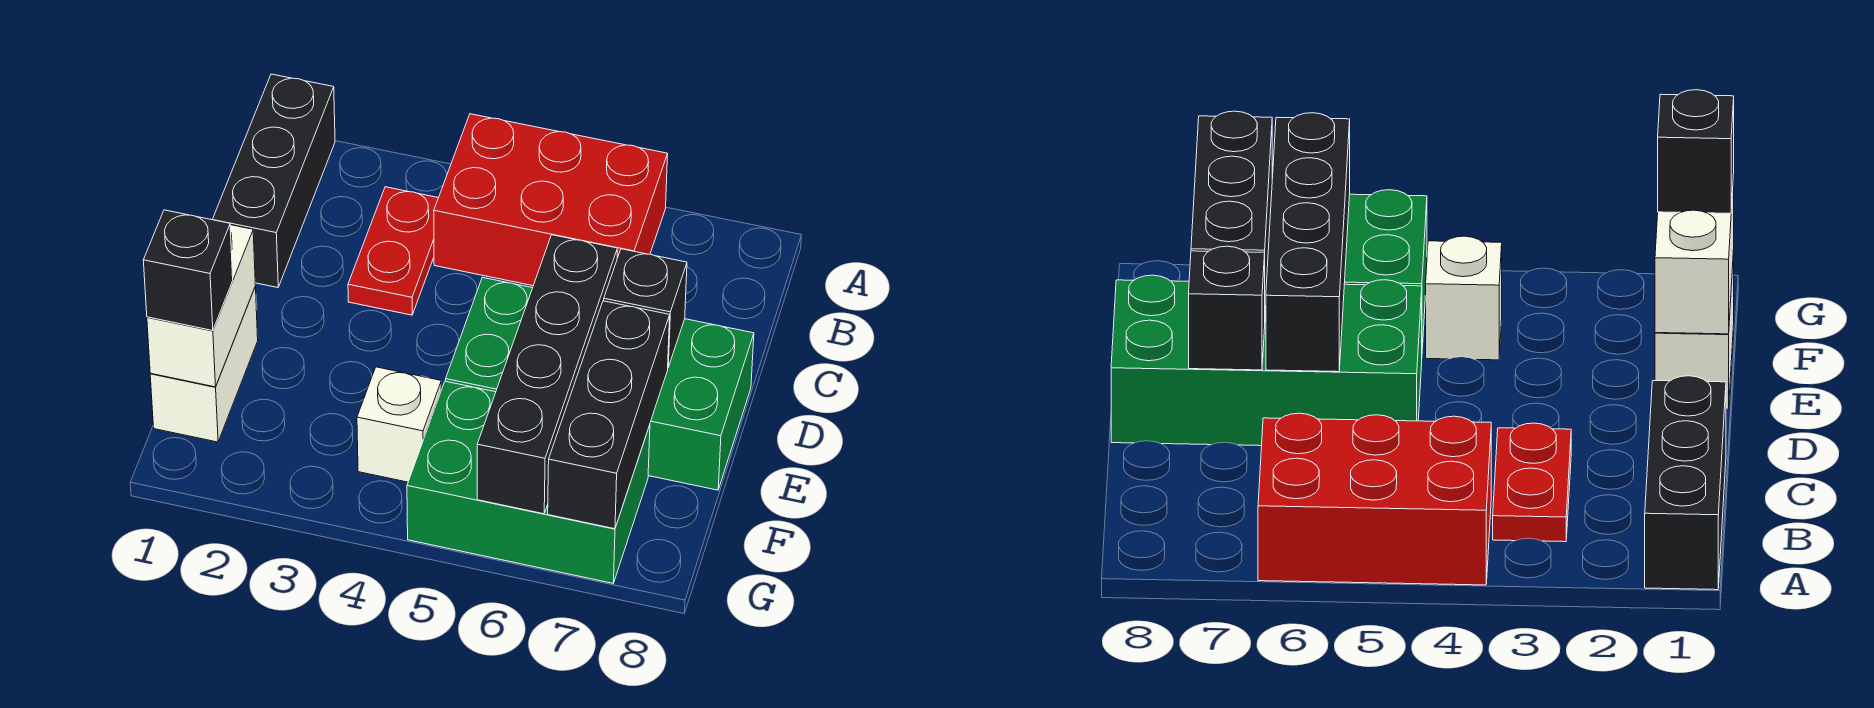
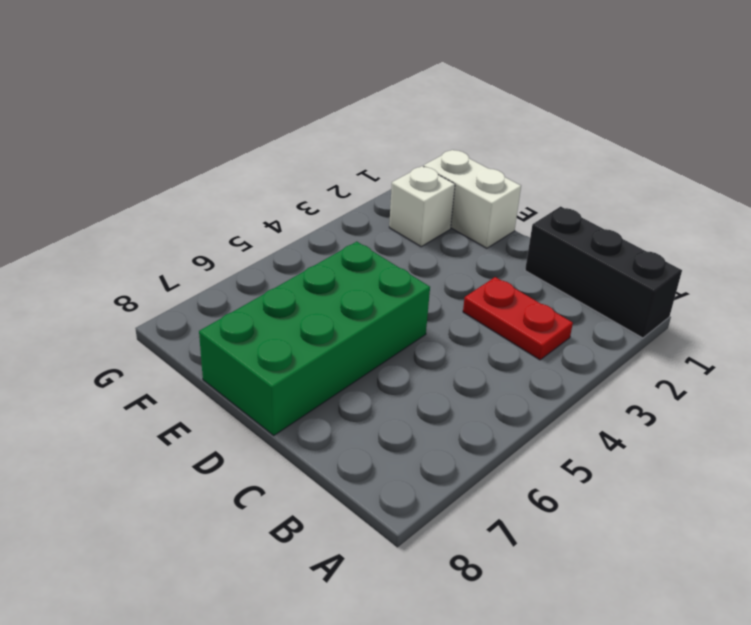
white brick F2 level 1 -> white brick F4 level 1
none -> red brick A4:B6 level 1
none -> green brick F5:G7 level 1
none -> black brick D6:G6 level 2

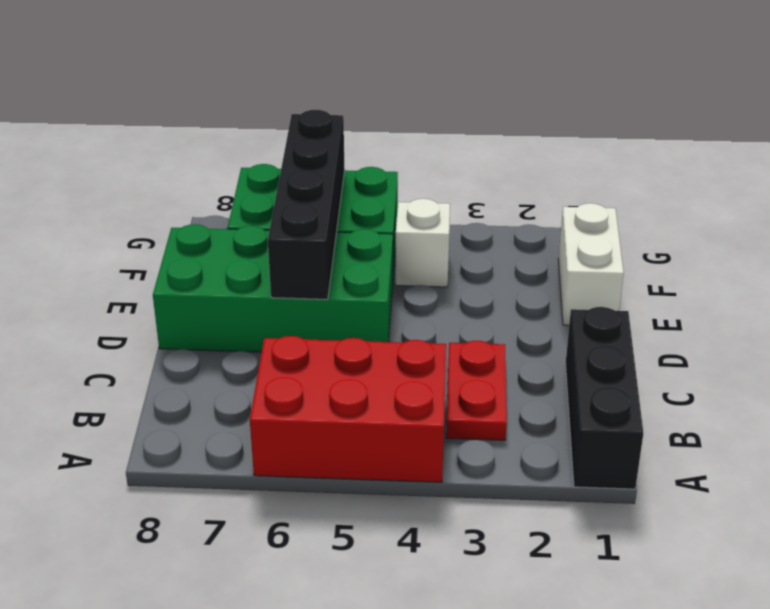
none -> black brick D7 level 2
none -> white brick E1:F1 level 2
none -> black brick E7:G7 level 2

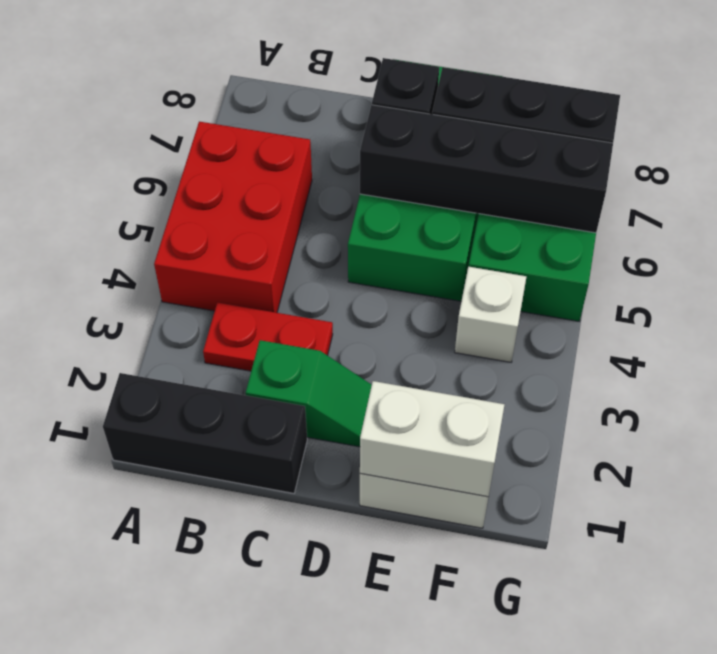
green slope C2:D2 level 1 top C -> none
none -> black brick F1 level 3

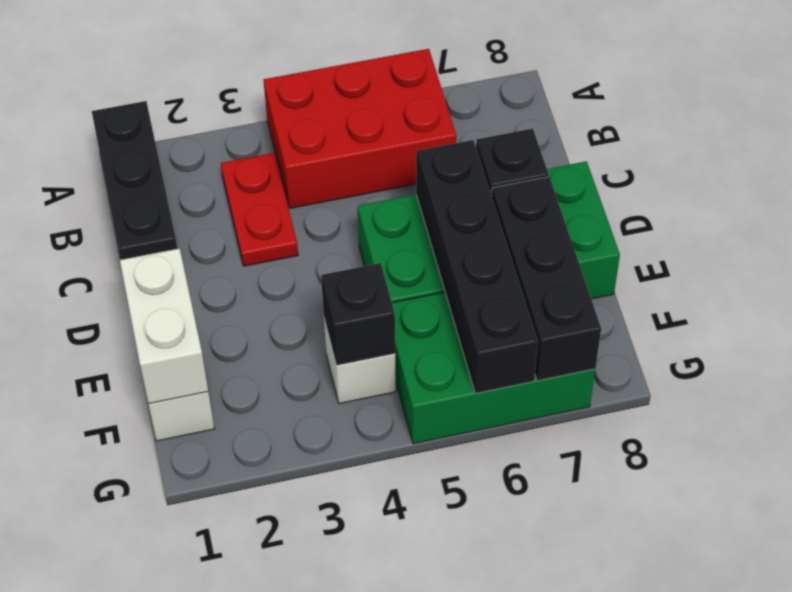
black brick F4 level 2 -> black brick F1 level 3

